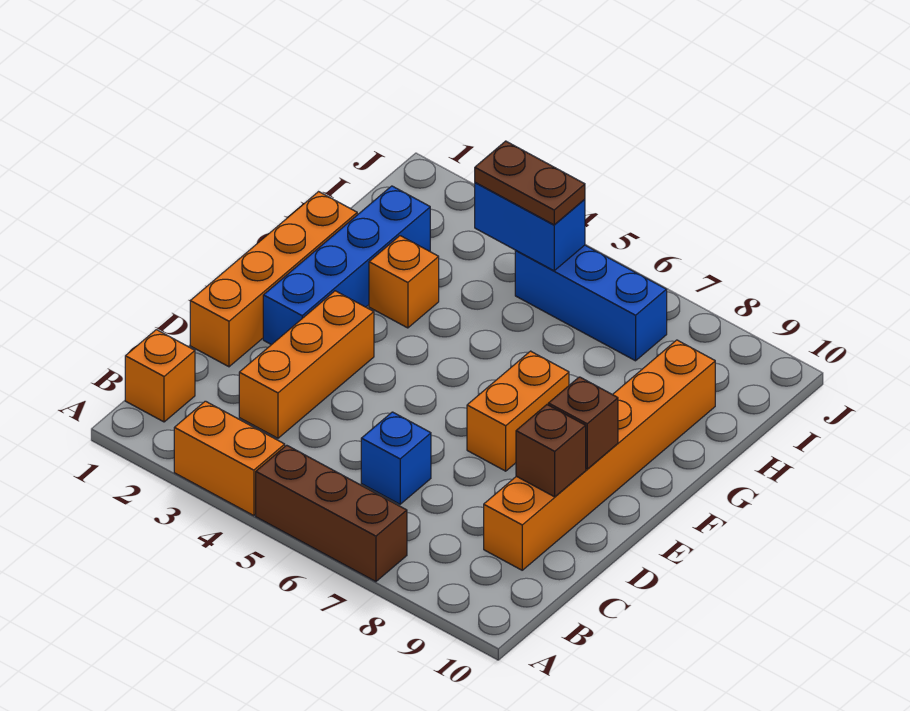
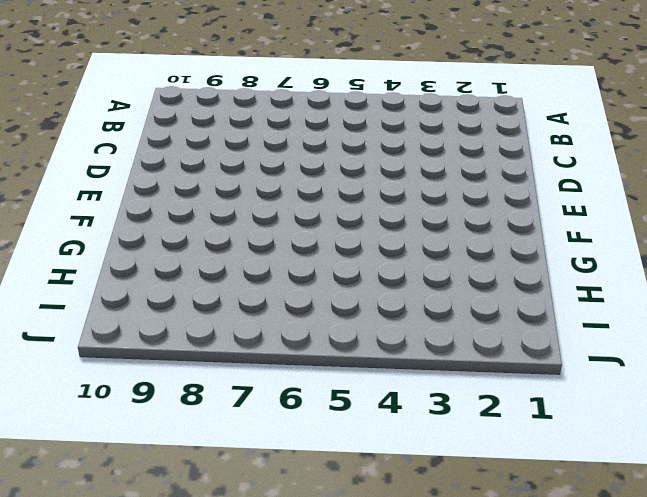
none -> orange brick A3:A4 level 1
none -> brown brick A5:A7 level 1
none -> orange brick B1 level 1

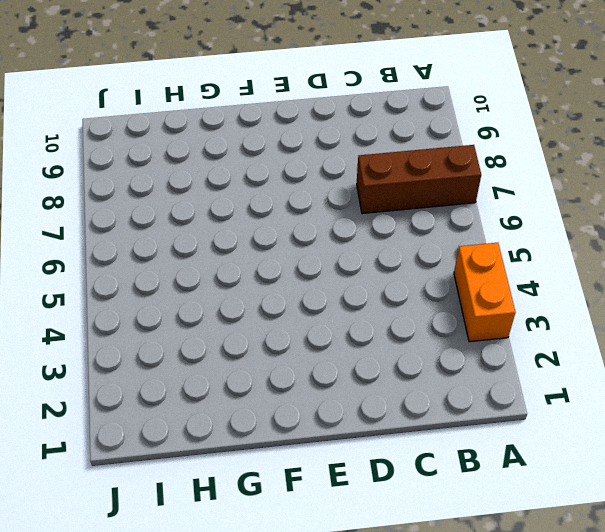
brown brick A7:C7 level 1 -> brown brick A5:A7 level 1
none -> orange brick B1 level 1
none -> orange brick C3:E3 level 1
none -> blue brick C6 level 1

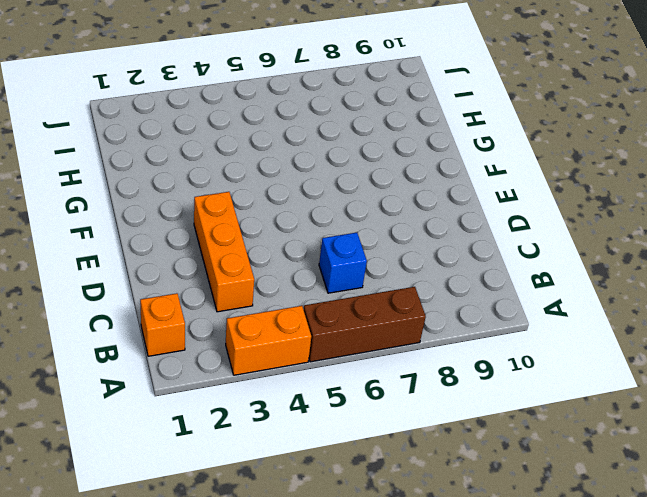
none -> orange brick C9:H9 level 1
none -> orange brick D1:G1 level 1
none -> blue brick E2:H2 level 1

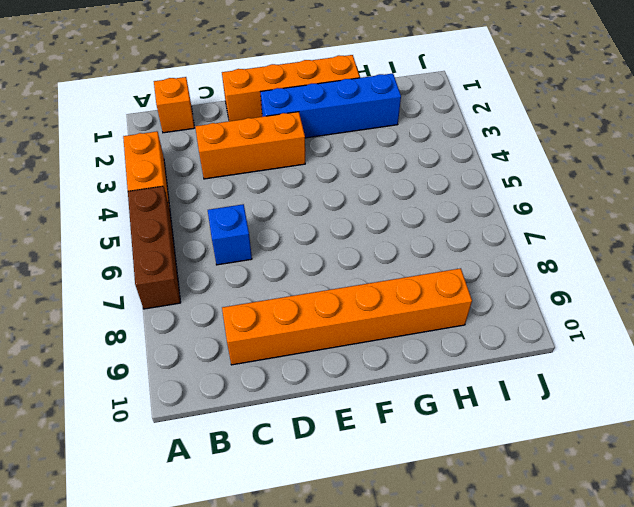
none -> orange brick E7:F7 level 1
none -> orange brick G3 level 1
none -> blue brick I5:I7 level 1

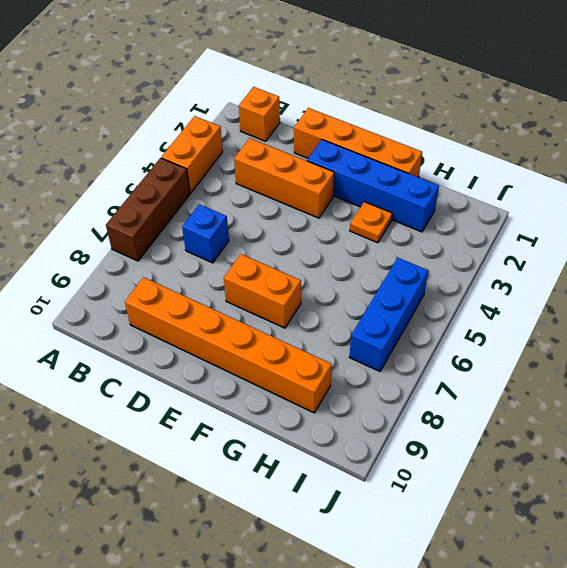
orange plate G3 level 1 -> orange brick G3 level 1
none -> brown brick D9 level 2
none -> brown brick E9 level 2
none -> blue brick I4:I5 level 2

